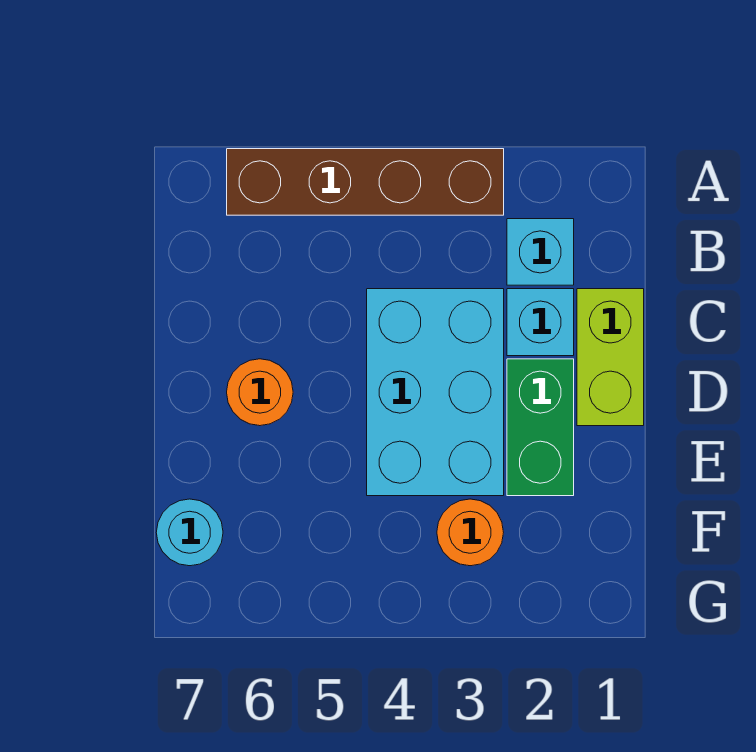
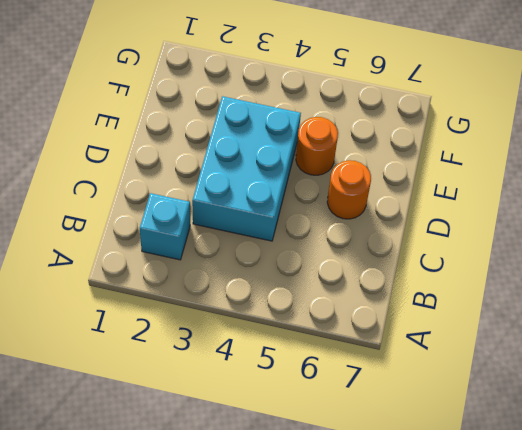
orange round brick E5 level 1 -> orange round brick F3 level 1
none -> brown brick A3:A6 level 1
none -> lime brick C1:D1 level 1

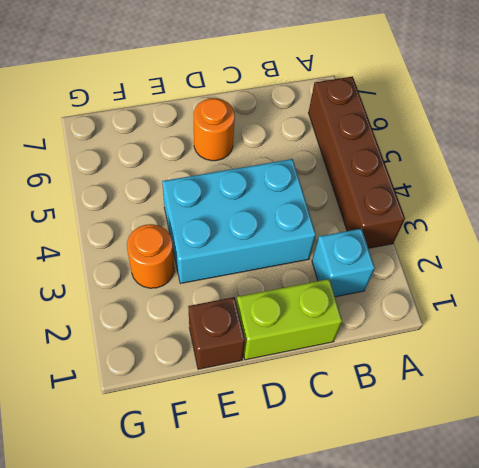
brown brick E1 level 1 -> none
none -> cyan brick C2 level 1
none -> green brick D2:E2 level 1

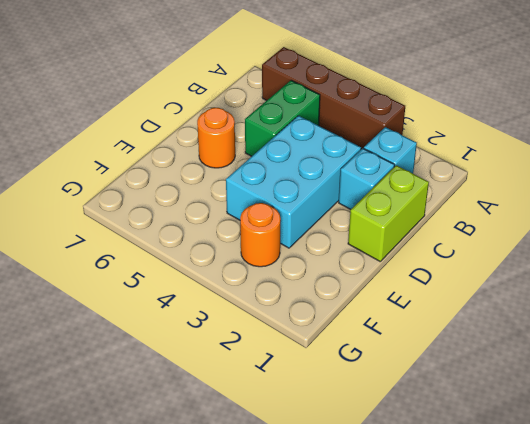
green brick B5:C5 level 1 -> green brick D2:E2 level 1
none -> cyan round brick F7 level 1

